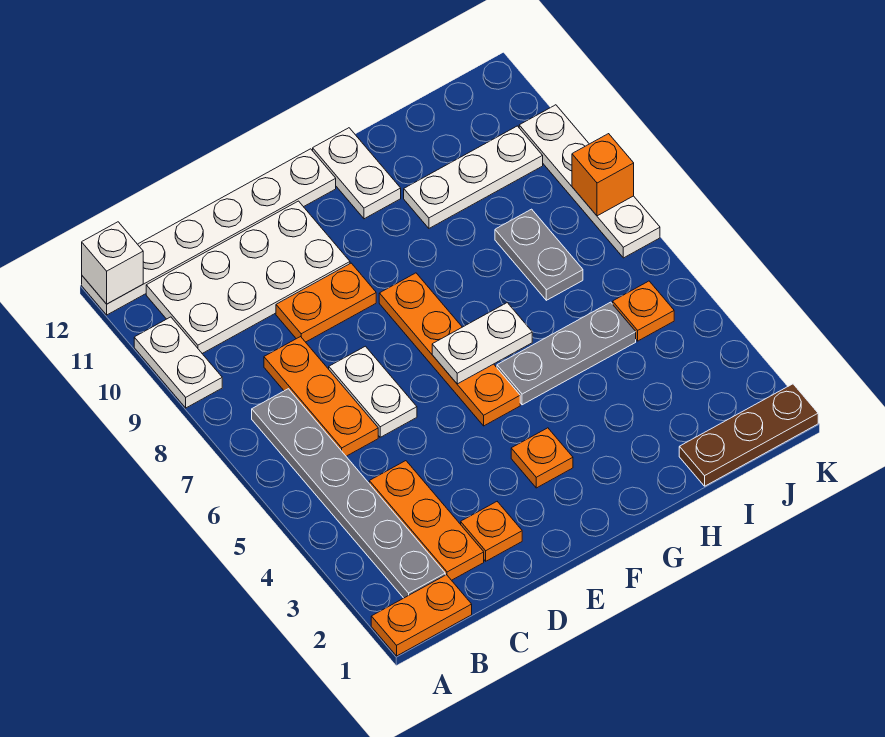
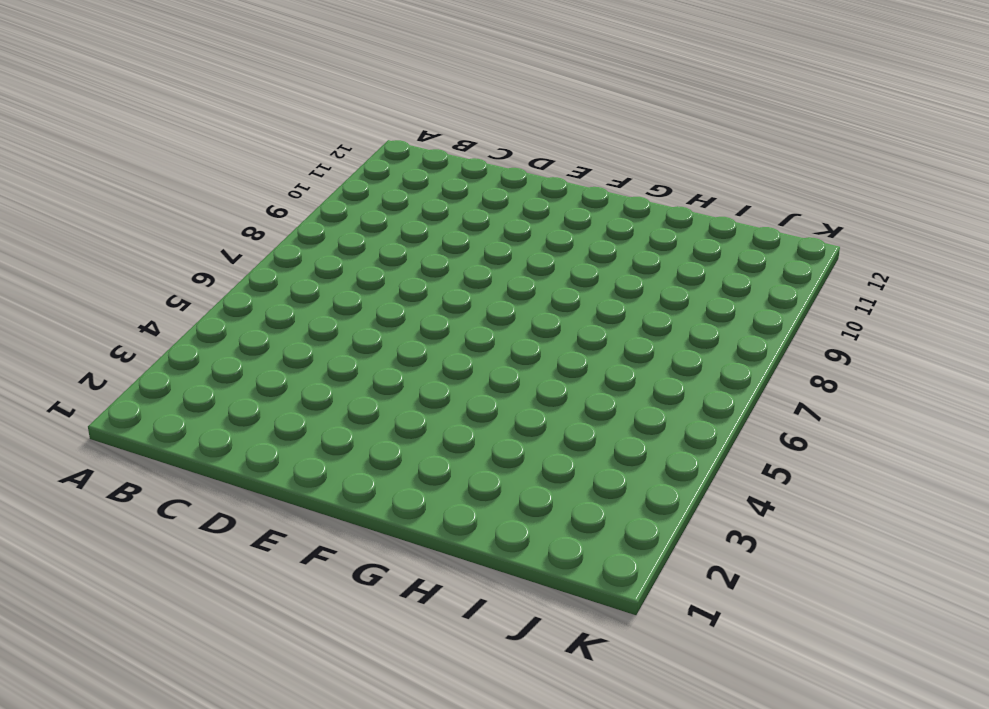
none -> orange plate A1:B1 level 1
none -> white plate A9:A10 level 1
none -> white plate A12:F12 level 1

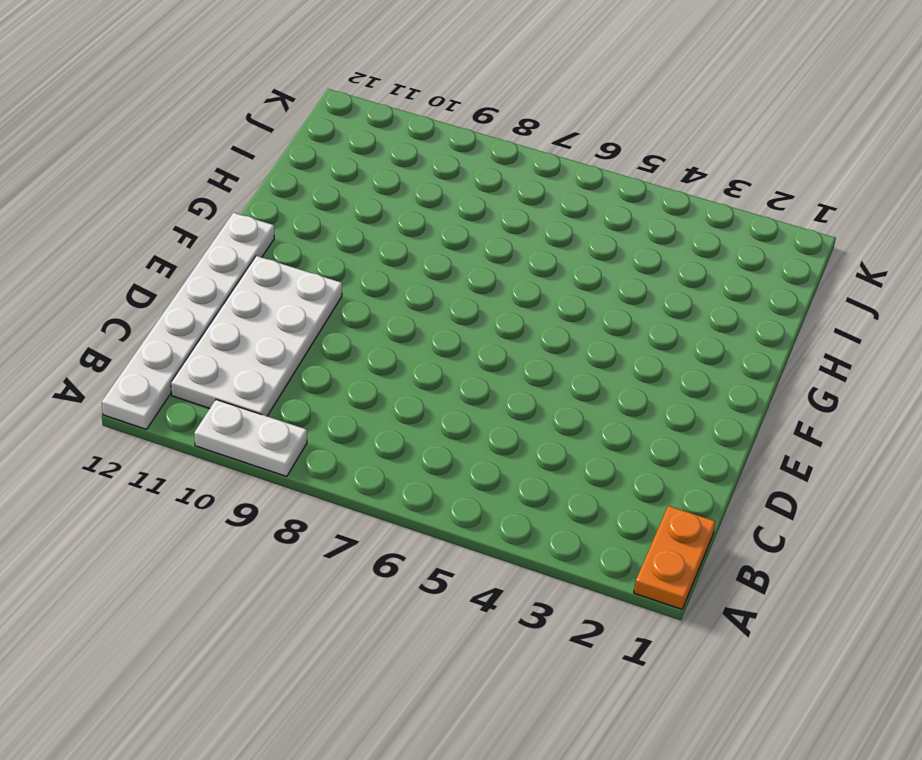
none -> grey plate B2:B7 level 1
none -> orange plate C2:C4 level 1
none -> orange plate C6:C8 level 1

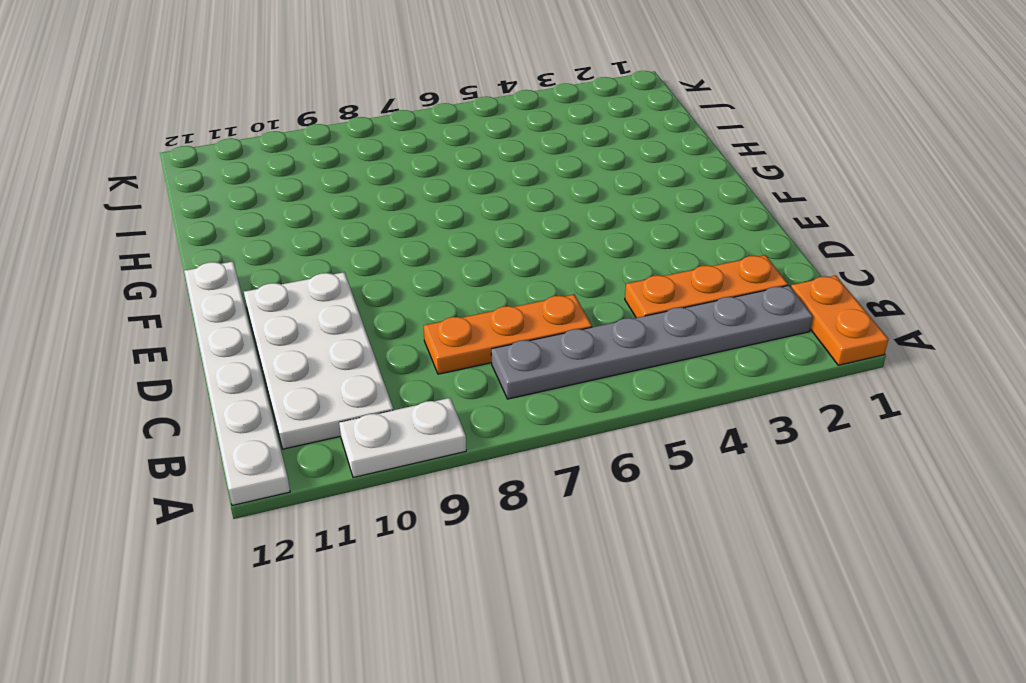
none -> orange plate D2 level 1
none -> white plate D6:D7 level 1
none -> orange plate D9:E9 level 1

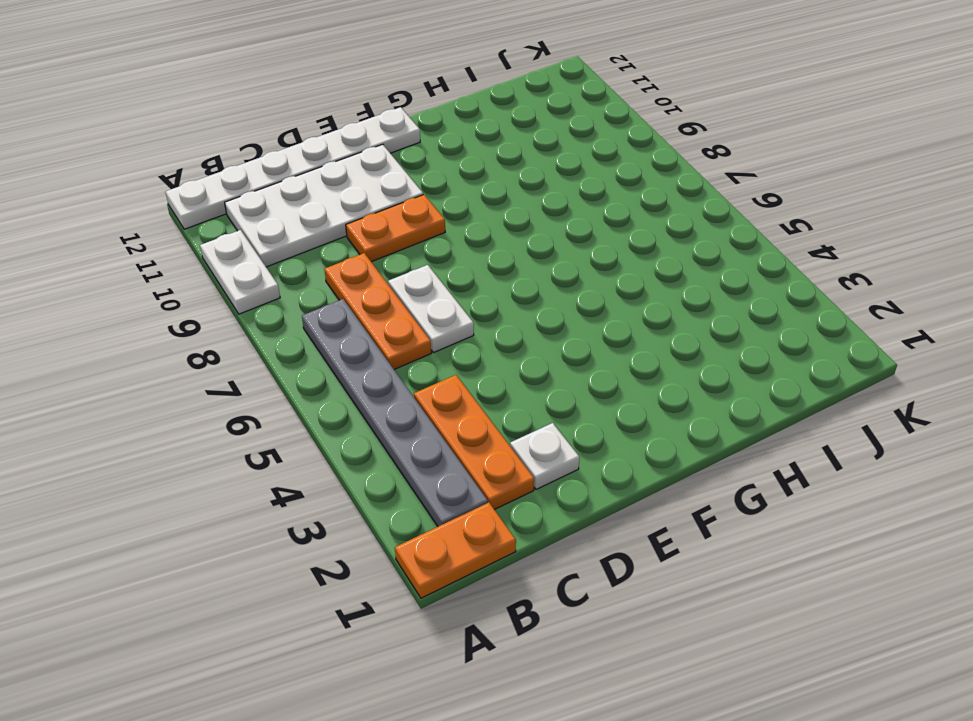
white plate D2 level 1 -> orange plate D2 level 1
none -> orange plate F3 level 1
none -> orange plate F5:F8 level 1
none -> grey plate G5:I5 level 1

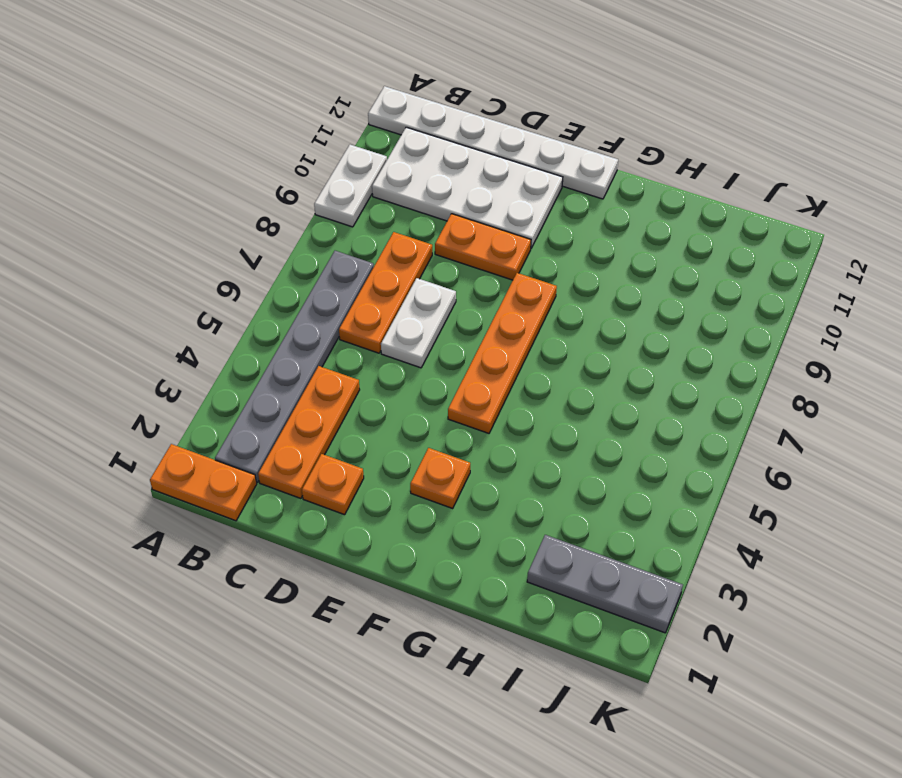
grey plate I2:K2 level 1 -> grey plate G5:I5 level 1
none -> white plate G11:G12 level 1
none -> white plate H10:J10 level 1
none -> brown plate I1:K1 level 1

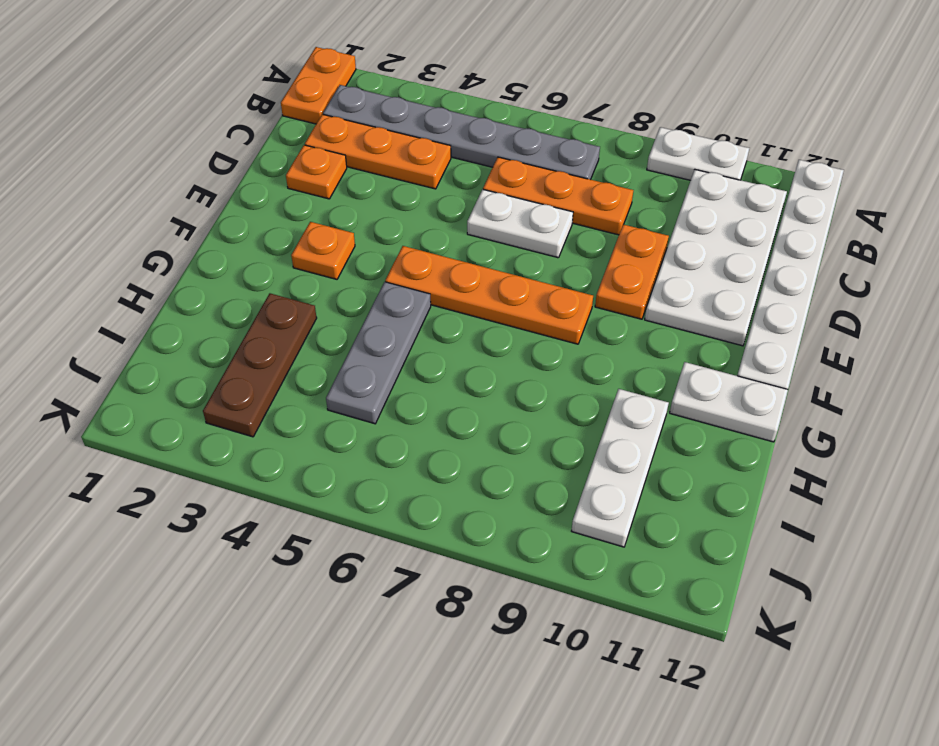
brown plate H3:J3 level 1 -> brown plate I1:K1 level 1
none -> grey plate I7:I8 level 1
none -> orange plate J5 level 1
none -> white plate K7:K10 level 1

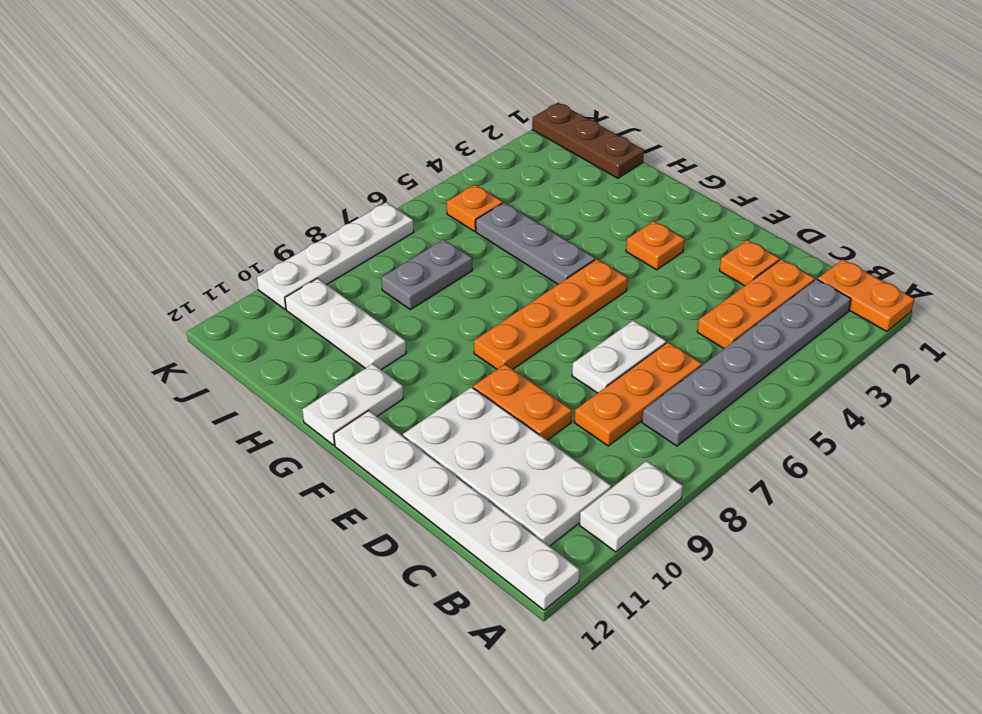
none -> white brick A12 level 2
none -> white plate F6:G6 level 2
none -> orange brick K8 level 2

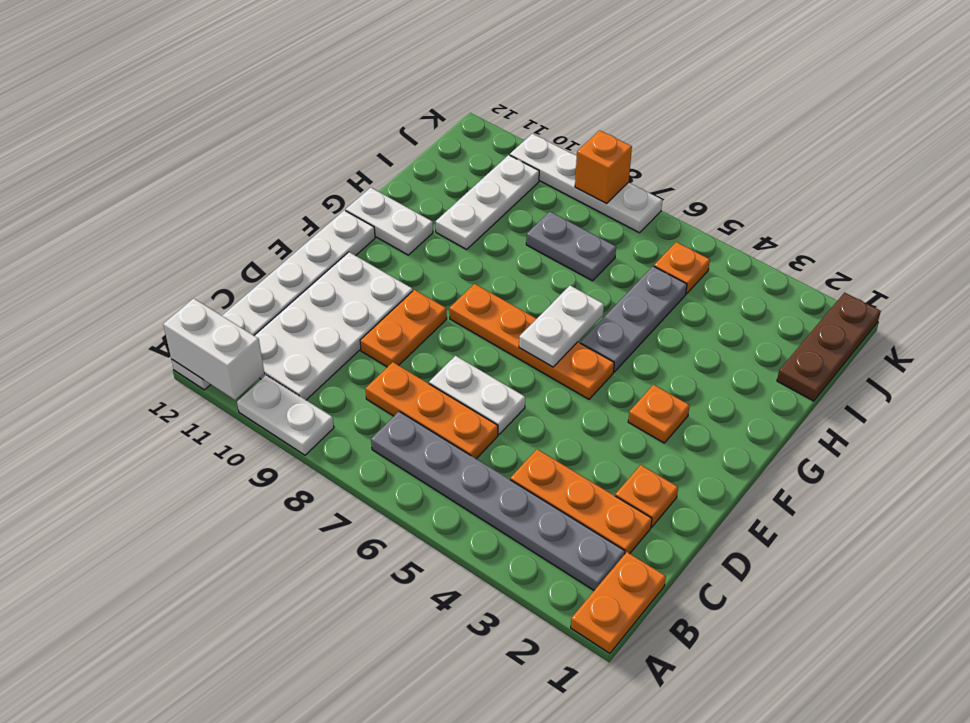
white brick A11:A12 level 2 -> white brick A12 level 2

